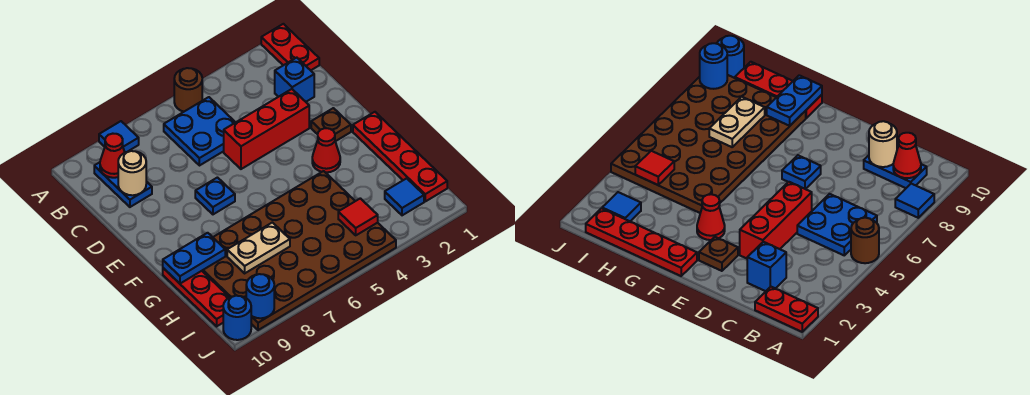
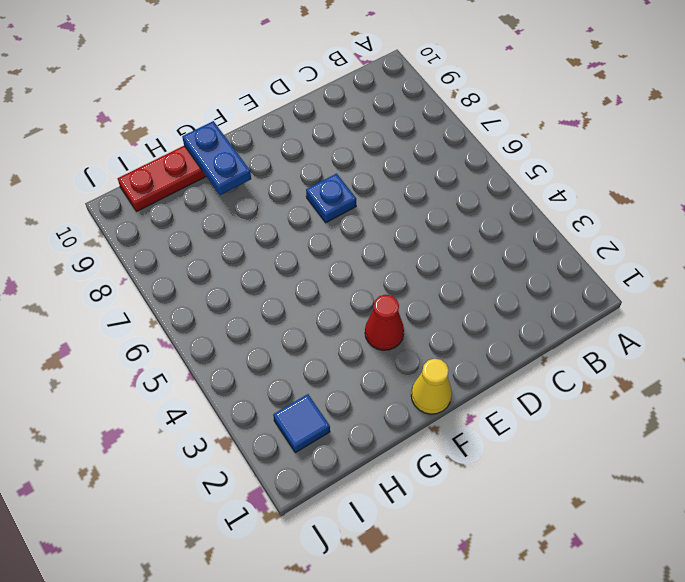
yellow cone F1 level 1 -> red plate F1:I1 level 1
none -> red plate A1:B1 level 1
none -> brown round brick A5 level 1
none -> blue tile A8 level 1

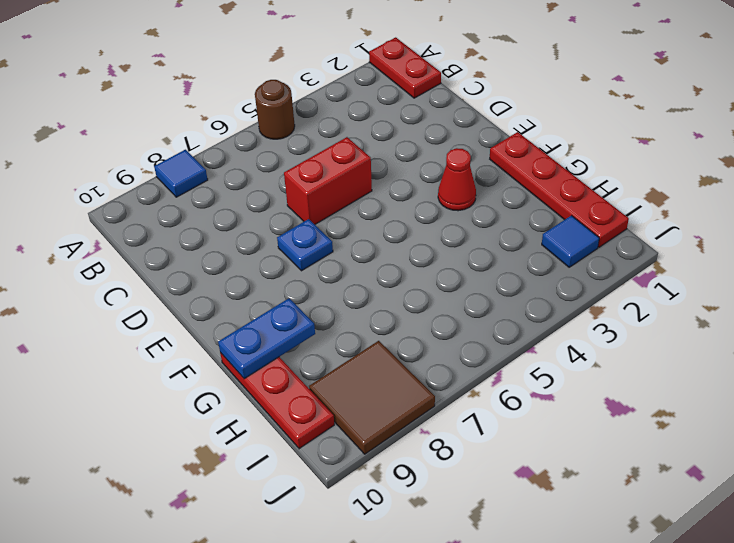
red brick D5:D6 level 1 -> red brick D3:D5 level 1
brown tile I8:J9 level 1 -> brown plate G4:J9 level 1
none -> blue plate B5:C6 level 1
none -> blue plate B9:C9 level 1
none -> blue brick C2 level 1

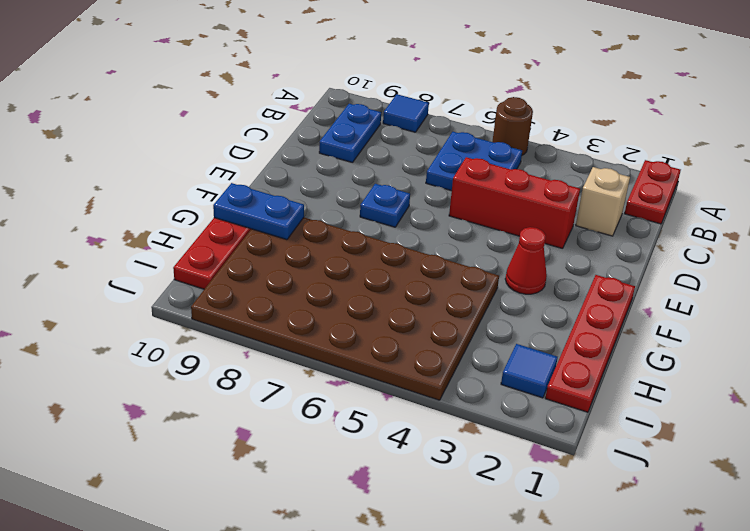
tan brick C2 level 1 -> blue brick C2 level 1
none -> brown plate E2 level 1
none -> blue round brick J10 level 1
none -> red cone B9 level 2

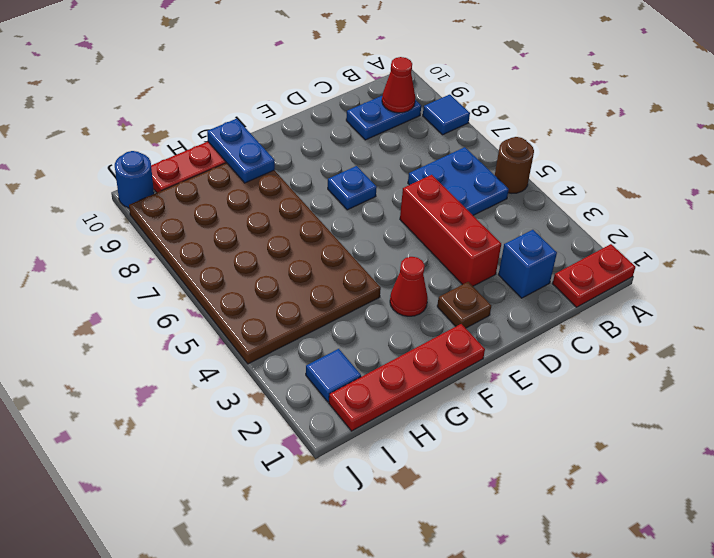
none -> tan round brick C9 level 2
none -> tan plate H7:H8 level 2
none -> red tile I4 level 2

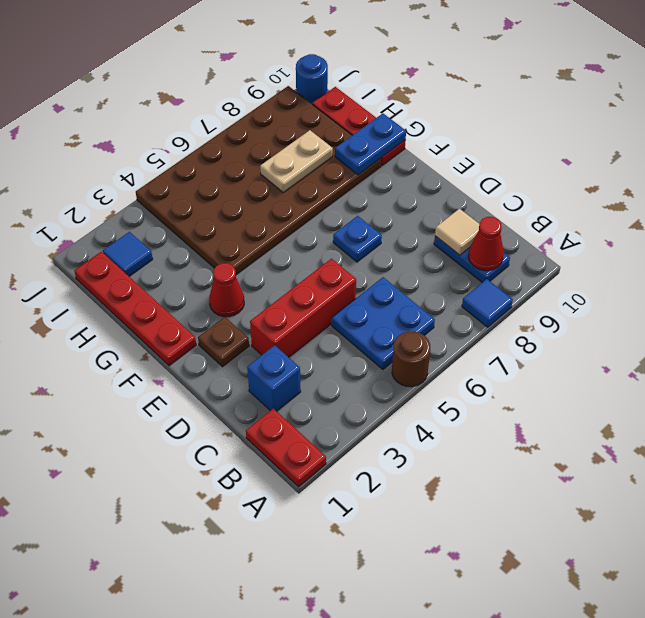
tan tile C9 level 2 -> tan round brick C9 level 2
none -> red tile I4 level 2
none -> blue round brick J9 level 2

